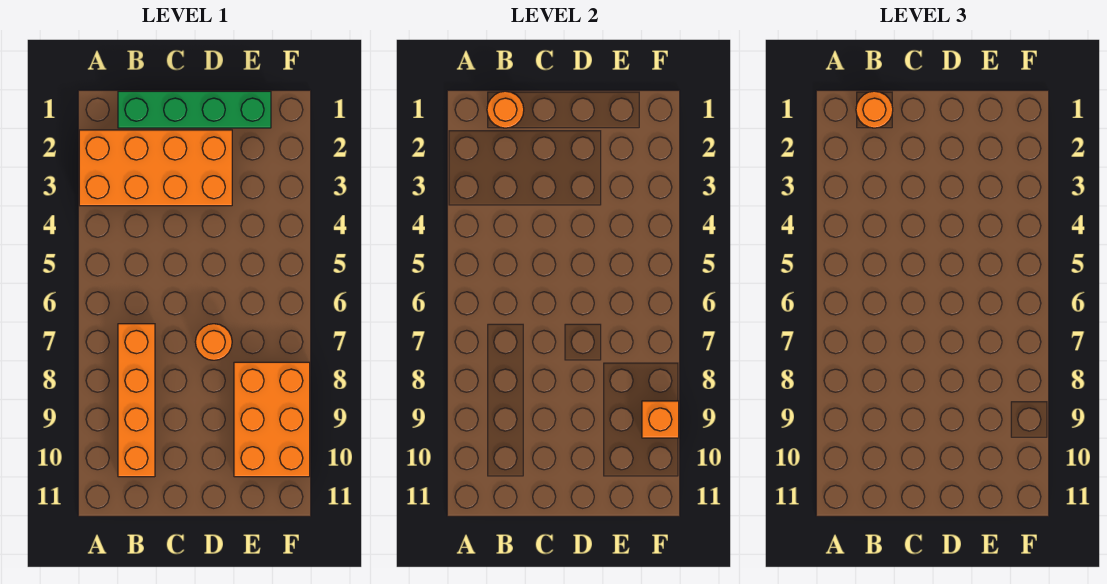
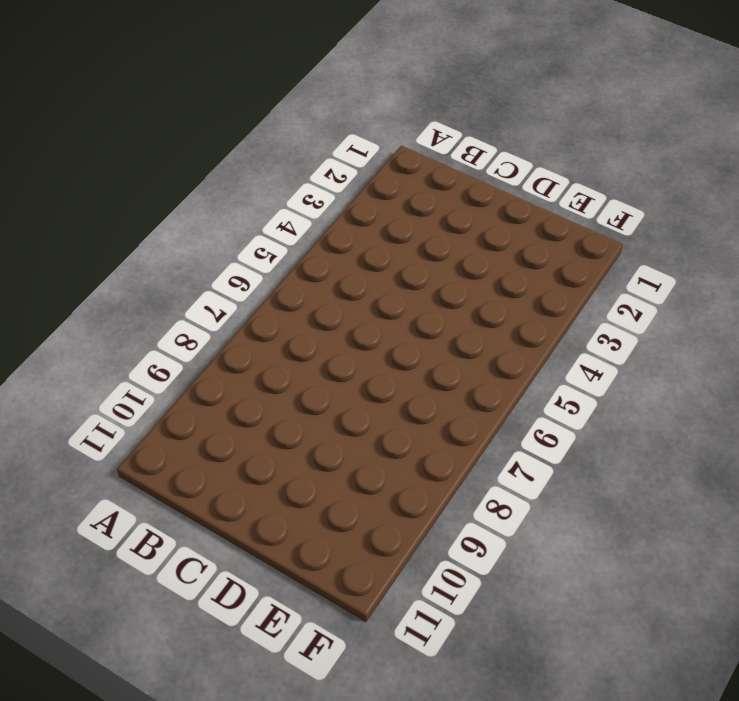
none -> orange brick A2:D3 level 1
none -> green brick B1:E1 level 1

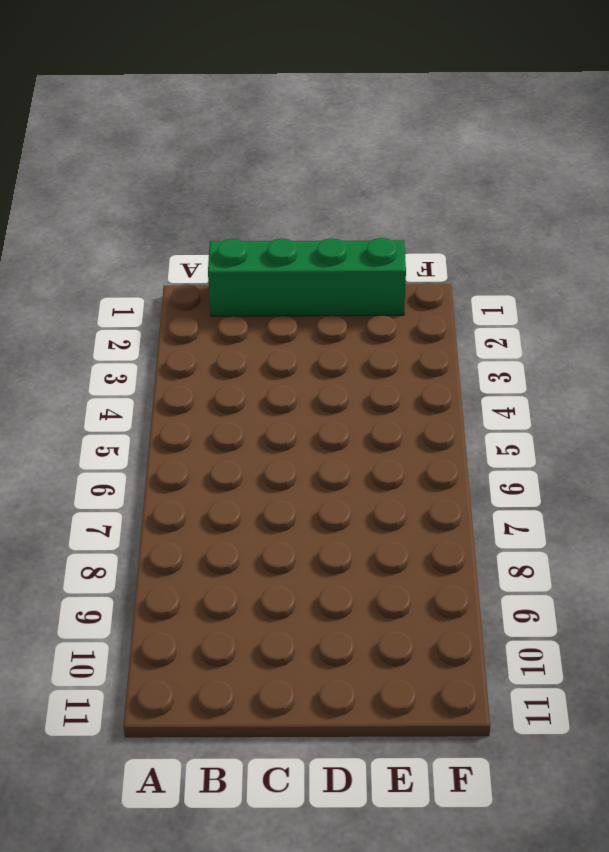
none -> orange brick A2:D3 level 1
none -> orange brick B7:B10 level 1

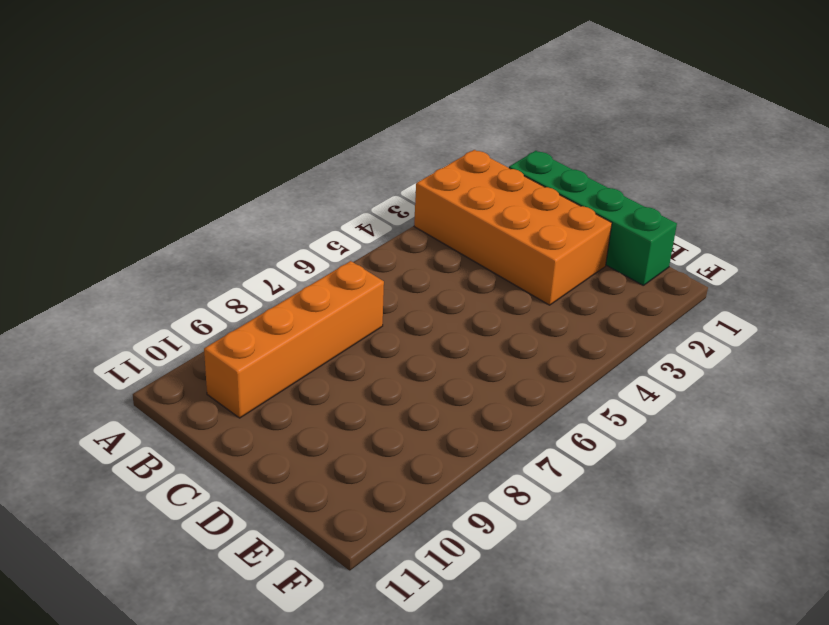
none -> orange round brick D7 level 1
none -> orange brick E8:F10 level 1

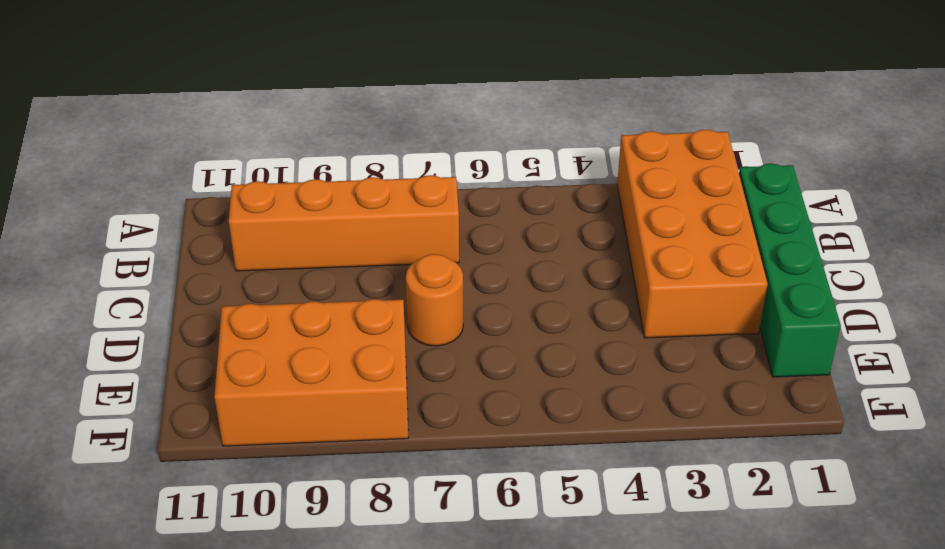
none -> orange round brick B1 level 2
none -> orange brick F9 level 2

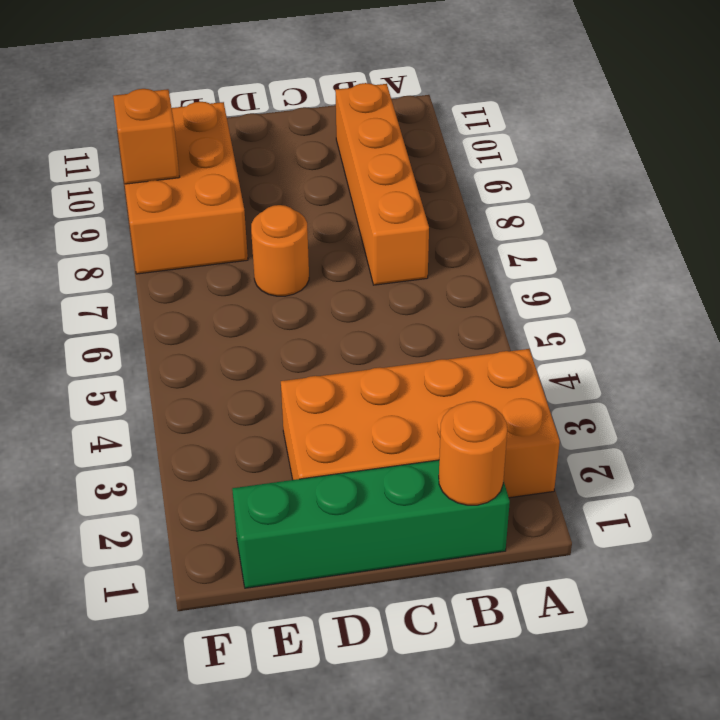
none -> orange round brick B1 level 3

